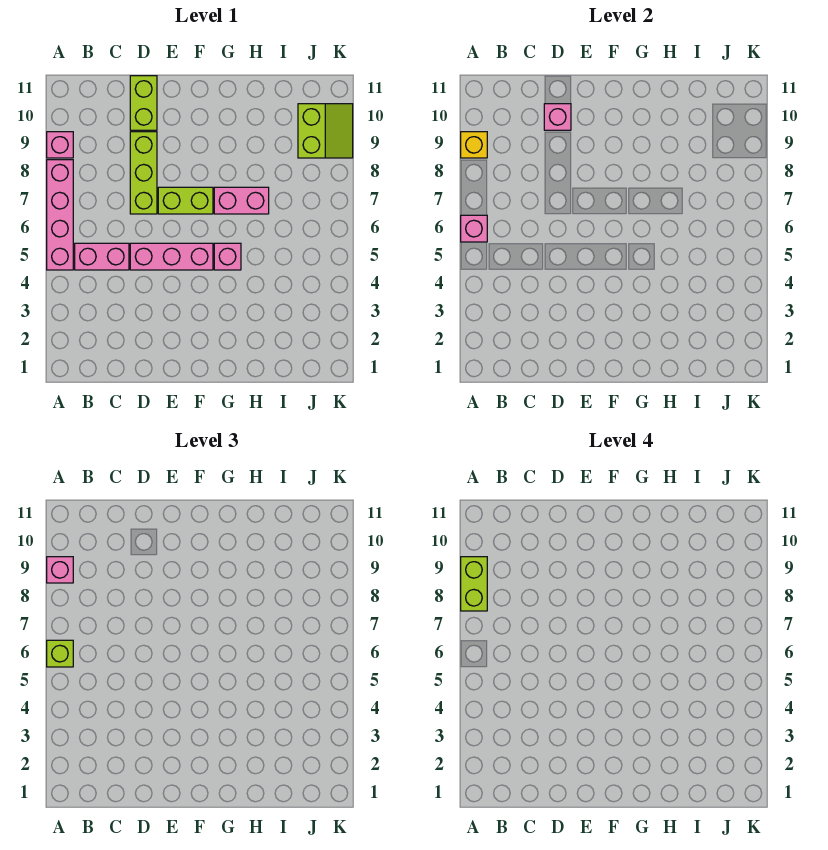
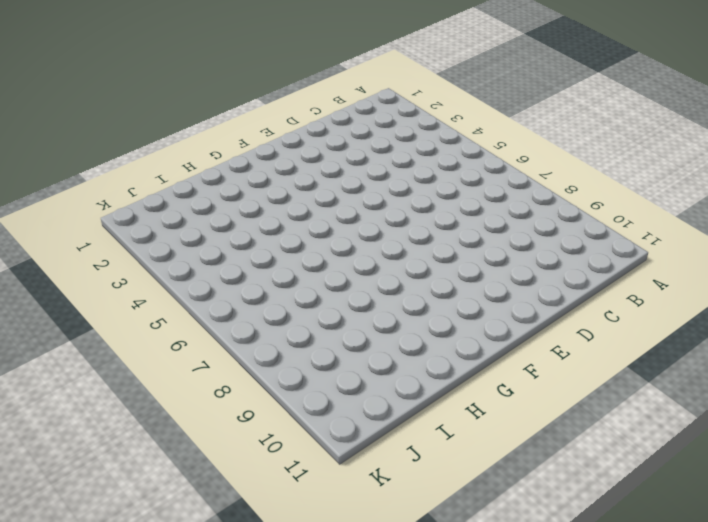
none -> pink brick A5:A8 level 1
none -> pink brick A9 level 1
none -> pink brick B5:C5 level 1

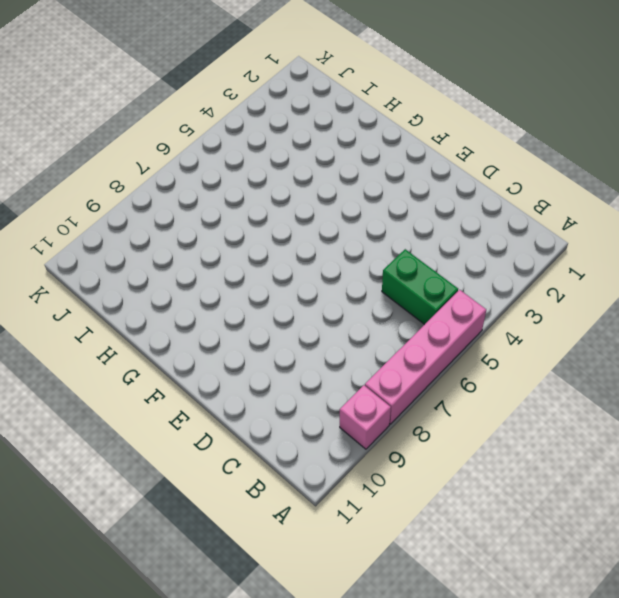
green brick B5:C5 level 1 -> pink brick B5:C5 level 1
none -> pink brick D5:F5 level 1
none -> lime brick D7:D9 level 1
none -> lime brick D10:D11 level 1

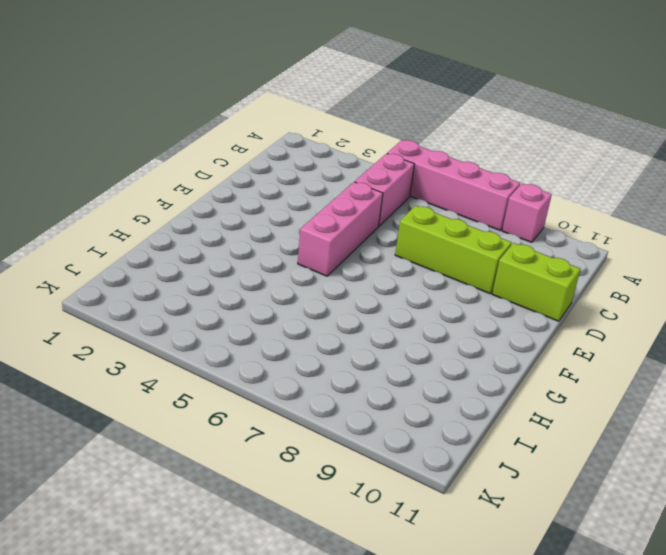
none -> lime brick E7:F7 level 1
none -> pink brick G5 level 1
none -> pink brick G7:H7 level 1

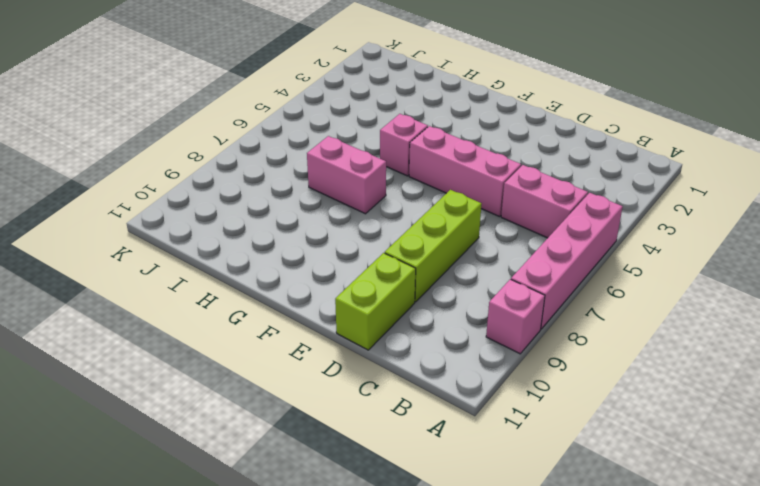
none -> lime brick E7:F7 level 1
none -> lime slope J9:K10 level 1 top J
none -> pink brick A6 level 2

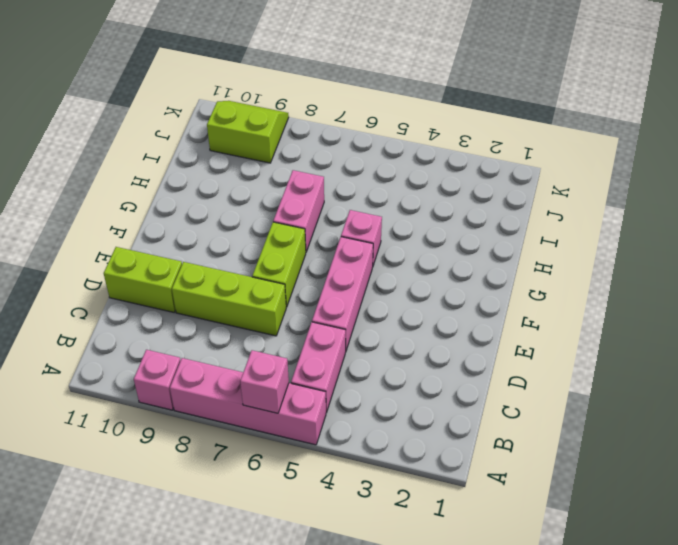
none -> yellow brick A9 level 2
none -> pink brick D10 level 2
none -> lime brick A6 level 3

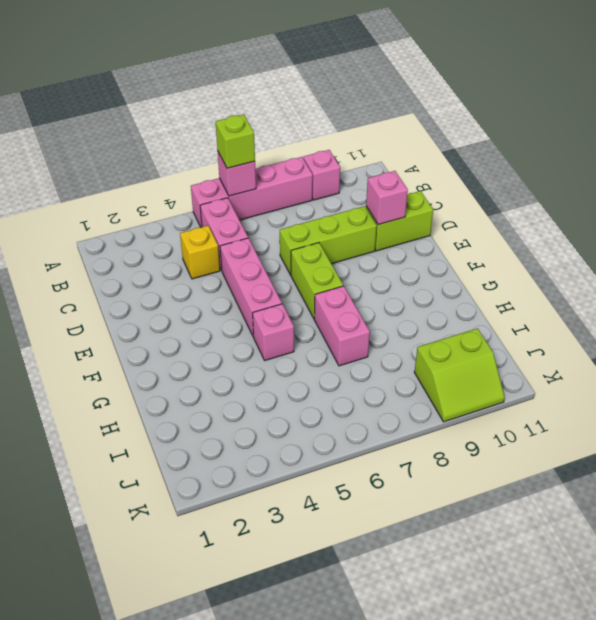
yellow brick C4 level 1 -> yellow brick A9 level 2
none -> pink brick A9 level 3
none -> lime brick A8:A9 level 4

